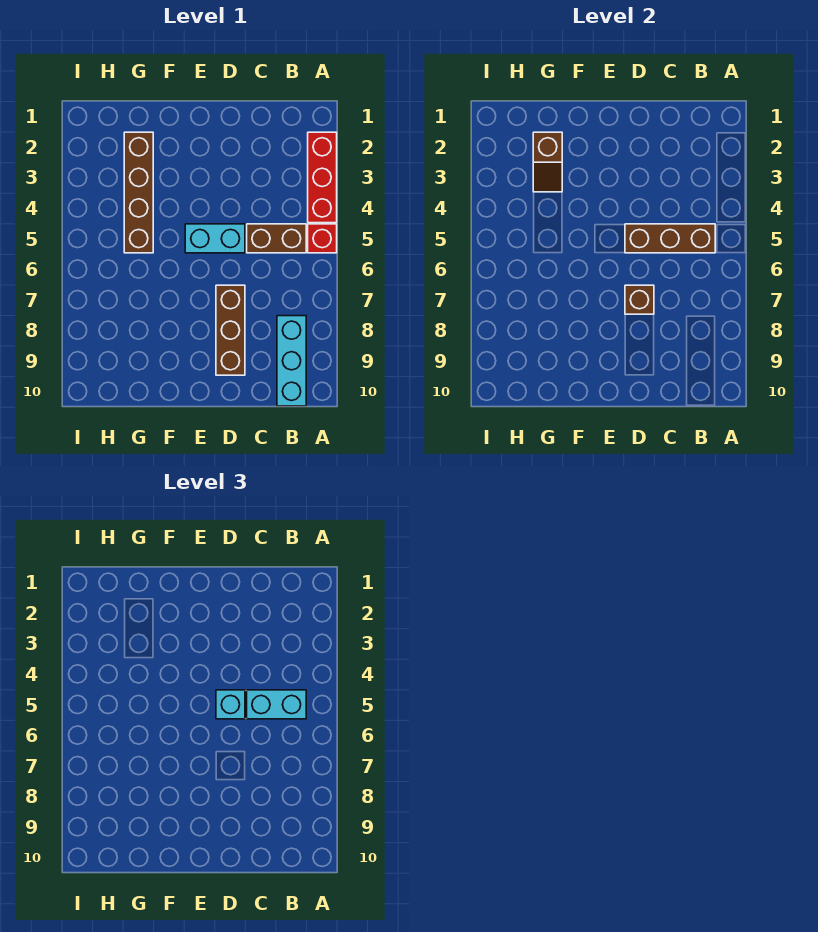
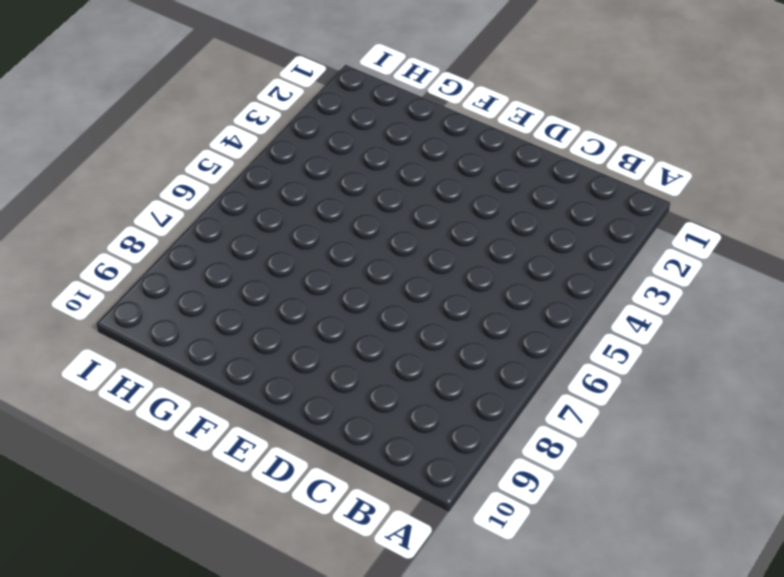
none -> red brick A2:A4 level 1
none -> red brick A5 level 1
none -> brown brick B5:C5 level 1

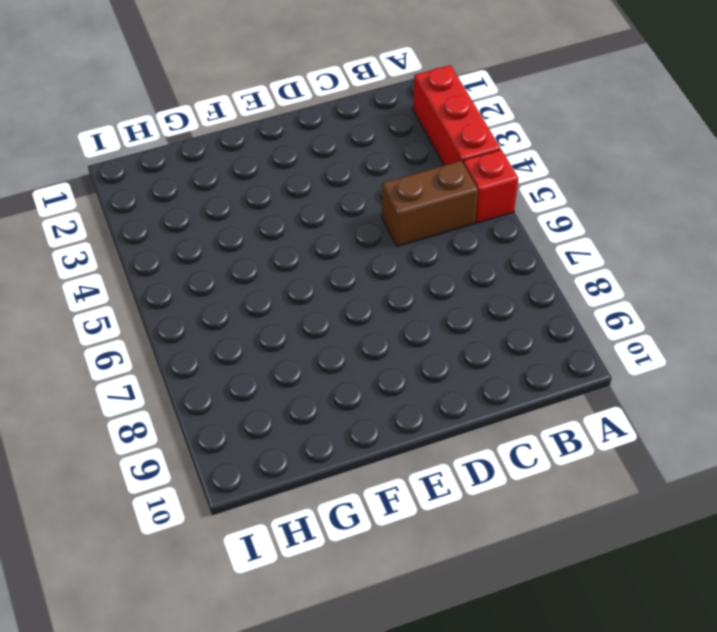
none -> cyan brick B8:B10 level 1
none -> cyan brick D5:E5 level 1
none -> brown brick D7:D9 level 1

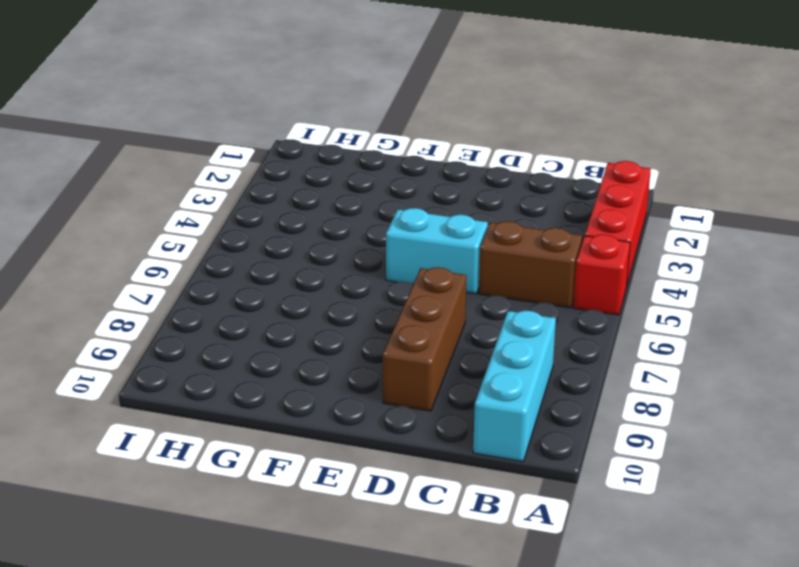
none -> brown brick G2:G5 level 1
none -> brown brick B5:D5 level 2
none -> brown brick D7 level 2

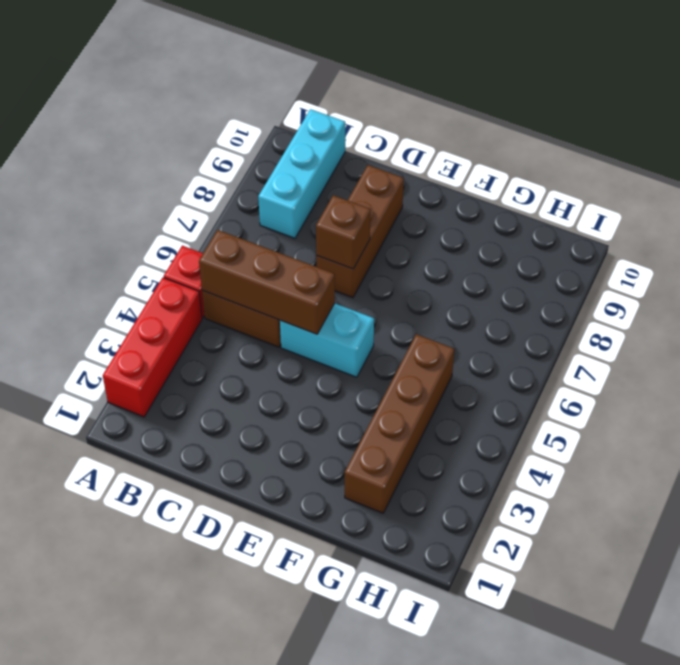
none -> brown slope G2:G3 level 2 top 2
none -> cyan brick B5:C5 level 3
none -> cyan brick D5 level 3

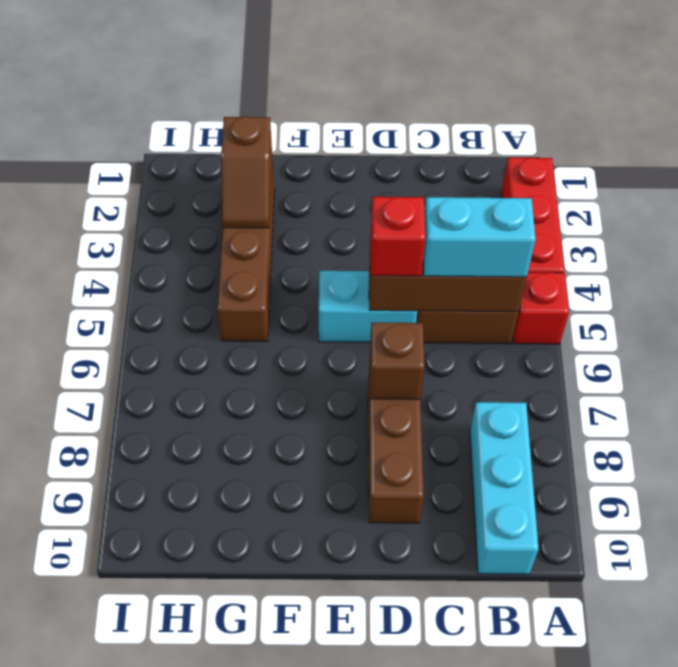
red brick D5 level 3 -> cyan brick D5 level 3

